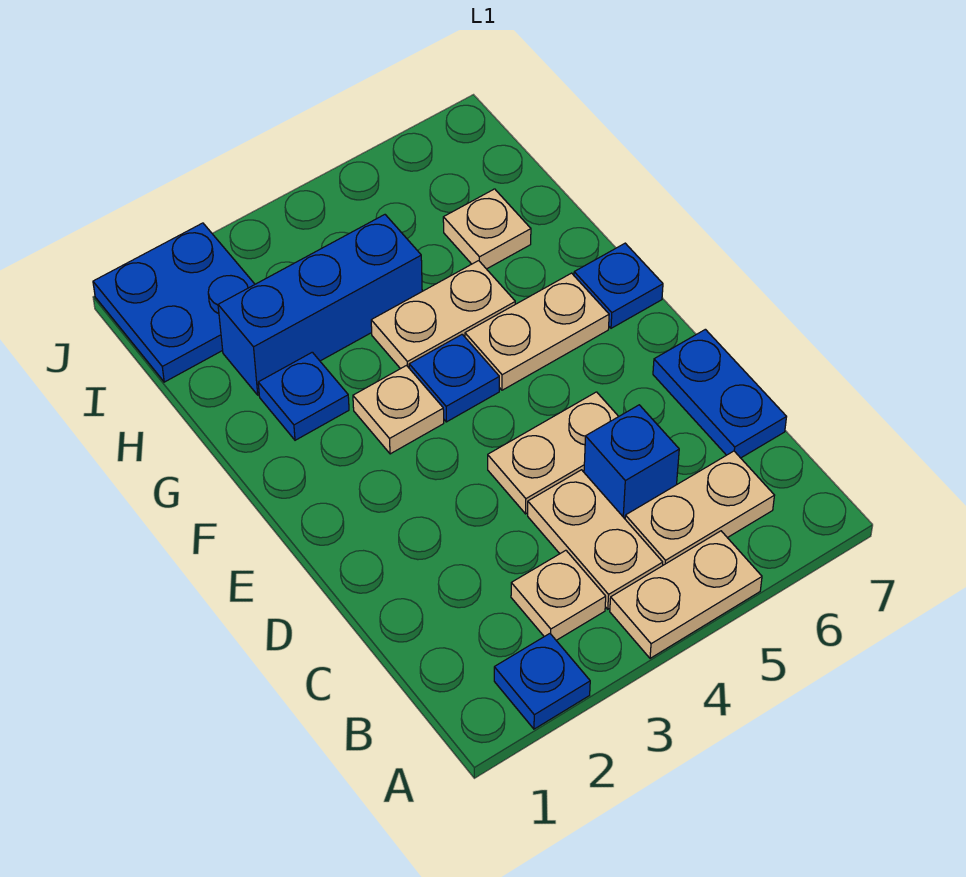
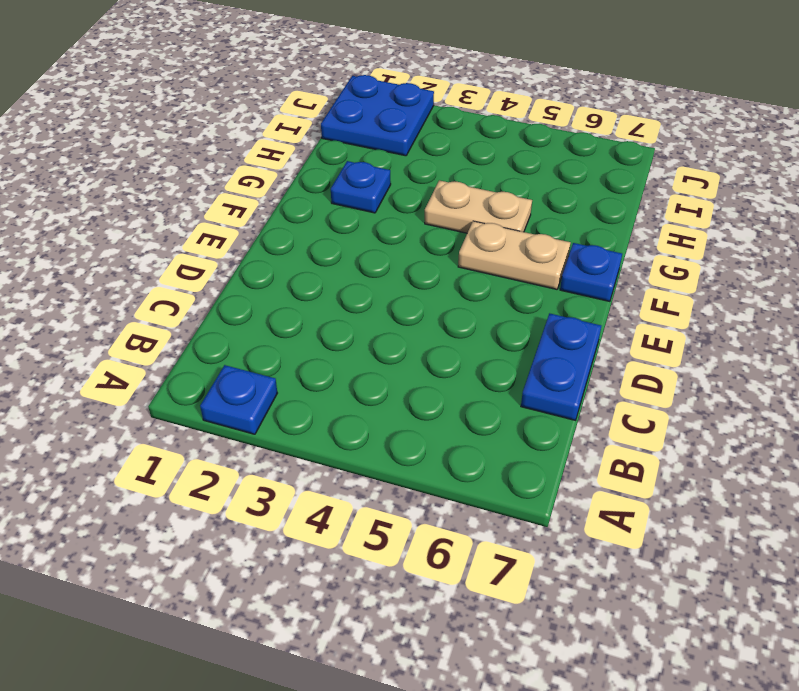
none -> tan plate A4:A5 level 1
none -> tan plate B3 level 1
none -> tan plate B4:C4 level 1

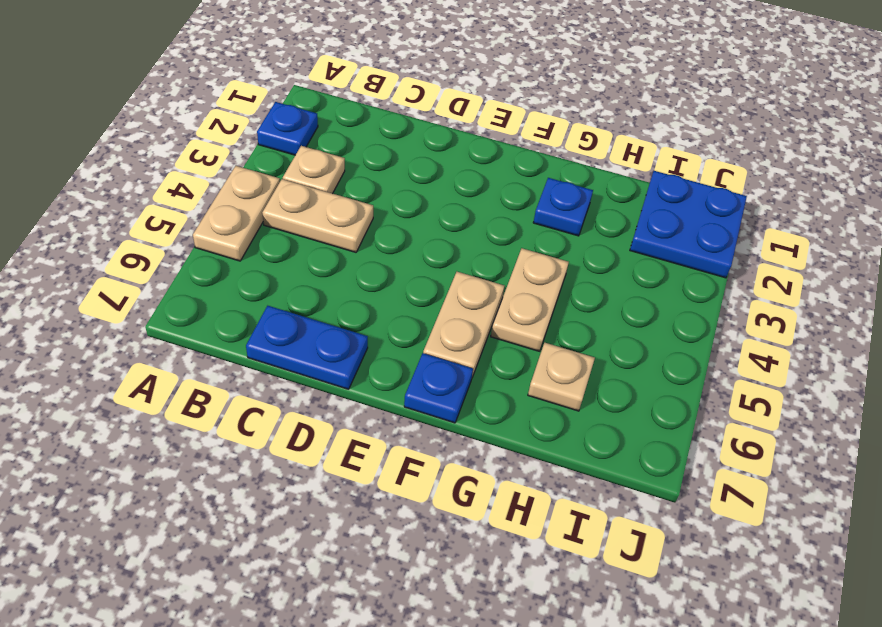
none -> tan plate B5:B6 level 1
none -> blue brick C5 level 1
none -> tan plate D4:D5 level 1

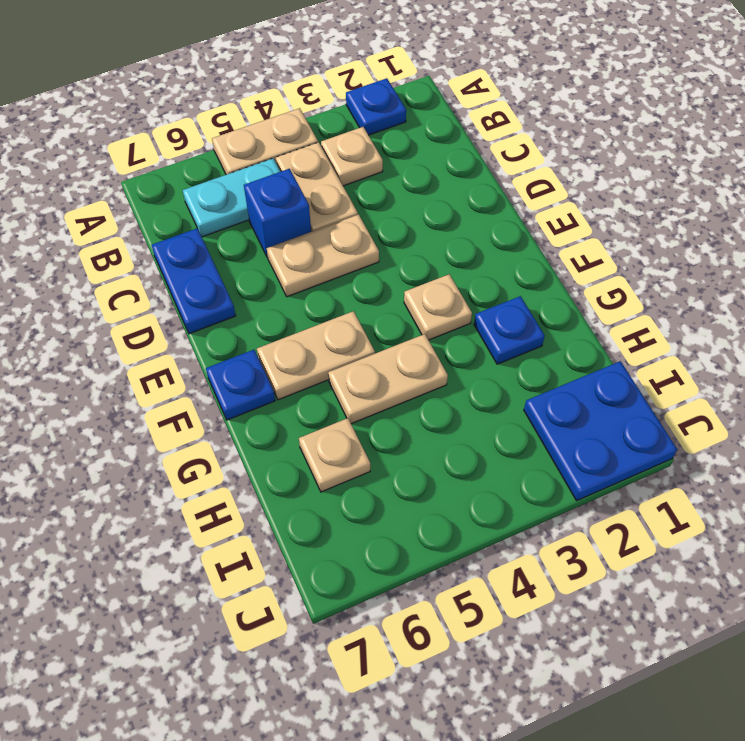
cyan plate B5:B6 level 1 -> tan plate B5:B6 level 1
none -> blue plate F4 level 1
none -> blue brick H2:H4 level 1

